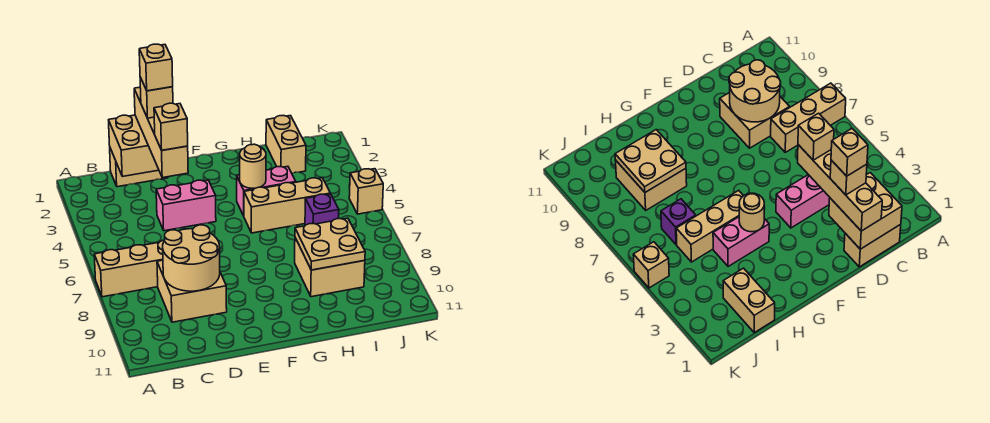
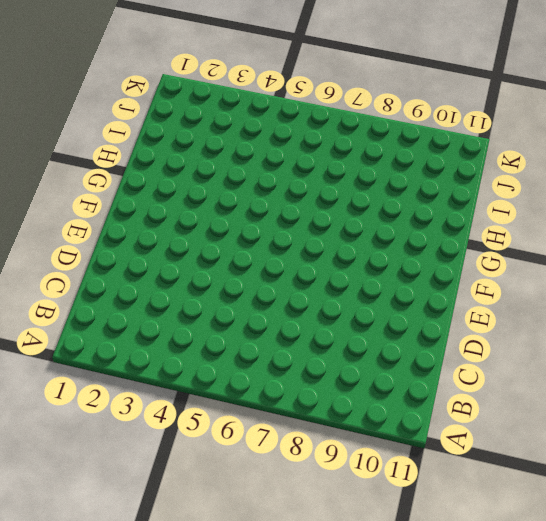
none -> tan brick A7:C7 level 1
none -> tan brick C1:D1 level 1
none -> tan brick C8:D9 level 1

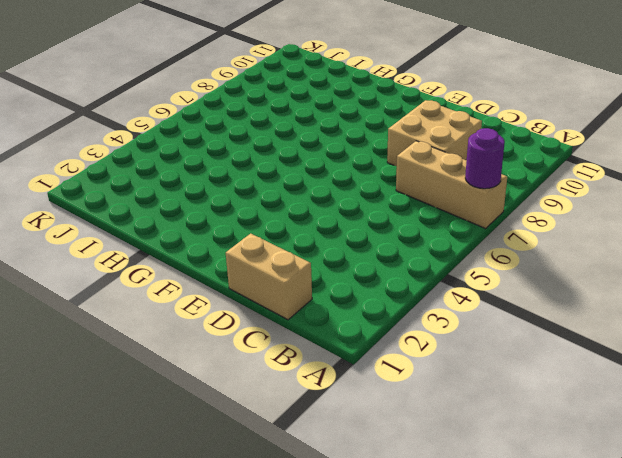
purple round brick A7 level 2 -> none
none -> pink brick D4:E4 level 1
none -> pink brick G4:H4 level 1
none -> tan brick G5:I5 level 1

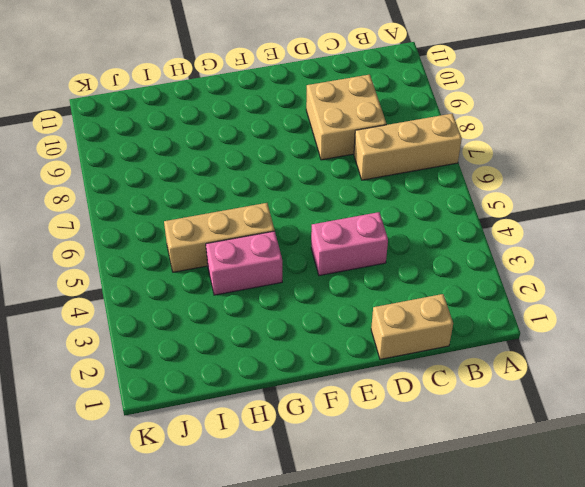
none -> tan brick H8:I9 level 1
none -> tan brick I1:I2 level 1
none -> purple brick I6 level 1

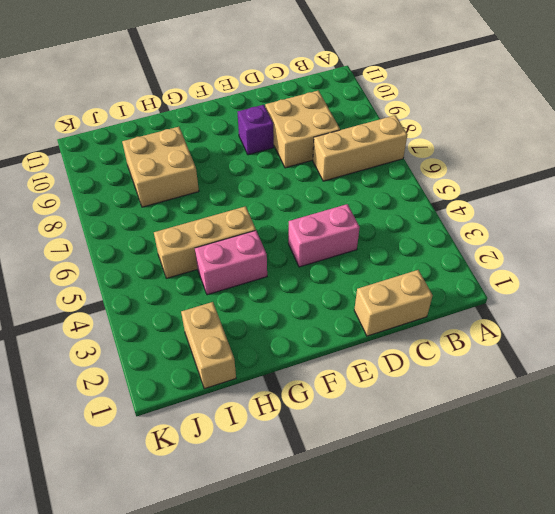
purple brick E9 level 1 -> purple brick I6 level 1
none -> tan brick K5 level 1
none -> tan brick C1:D2 level 2
none -> tan round brick C8:D9 level 2

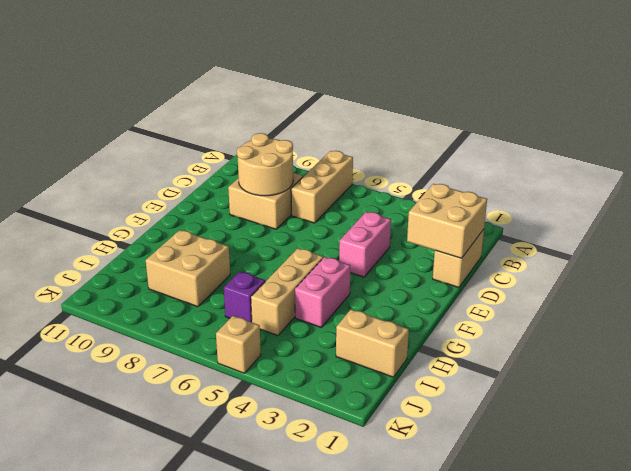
none -> tan round brick G4 level 2
none -> tan plate H8:I9 level 2
none -> tan brick D1:D4 level 3

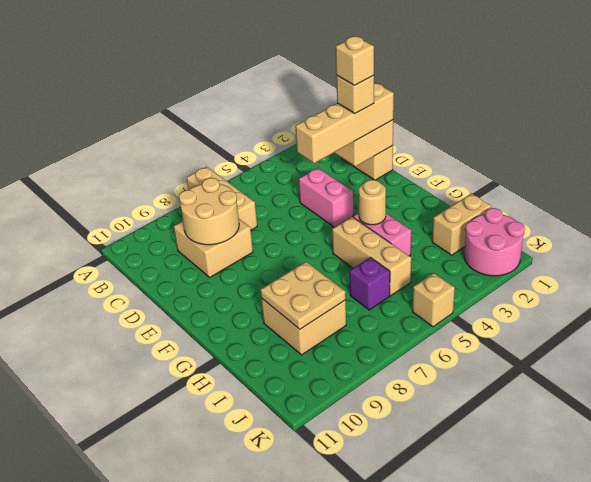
pink round brick J1:K2 level 1 -> none
none -> tan brick D4 level 4

